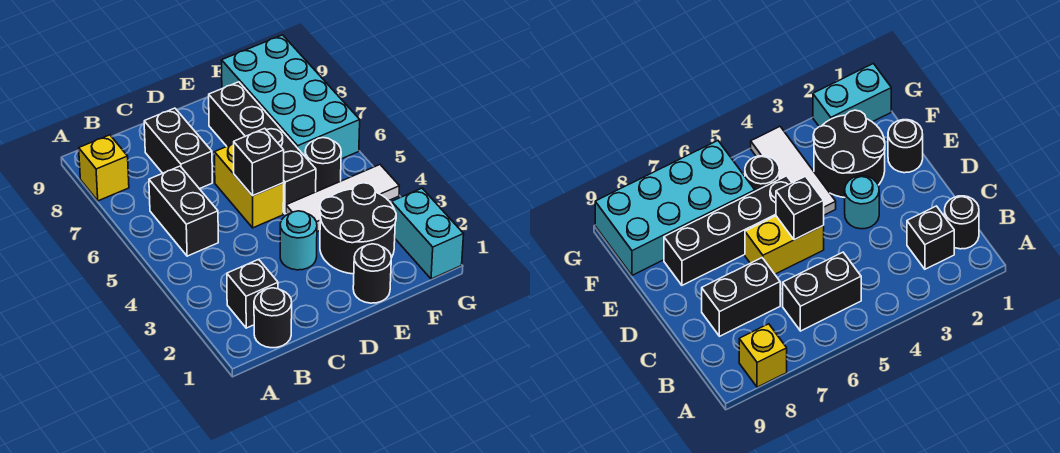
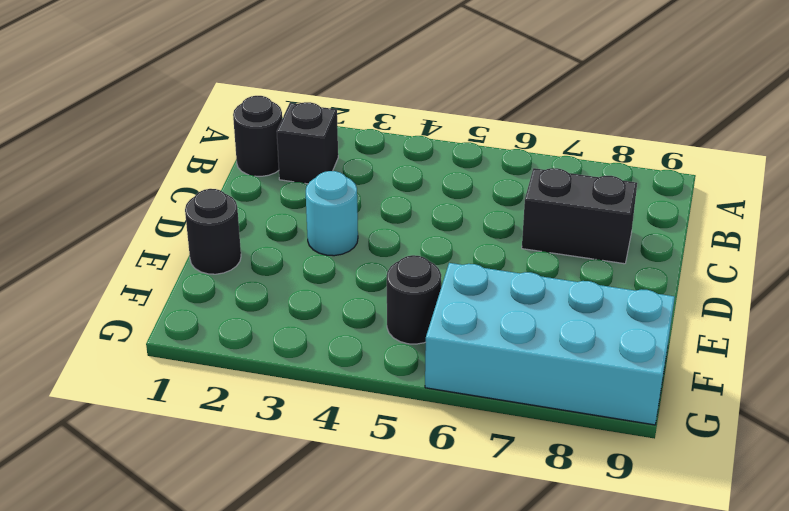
none -> yellow brick A8 level 1
none -> black brick B5:B6 level 1
none -> yellow brick D5:D6 level 1

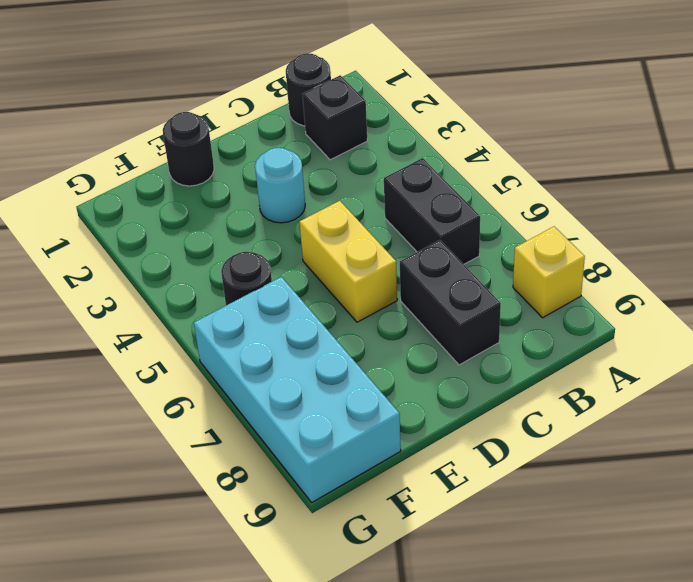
none -> black round brick E2:F3 level 1
none -> white tile E4:G4 level 1
none -> black brick E5:E8 level 1

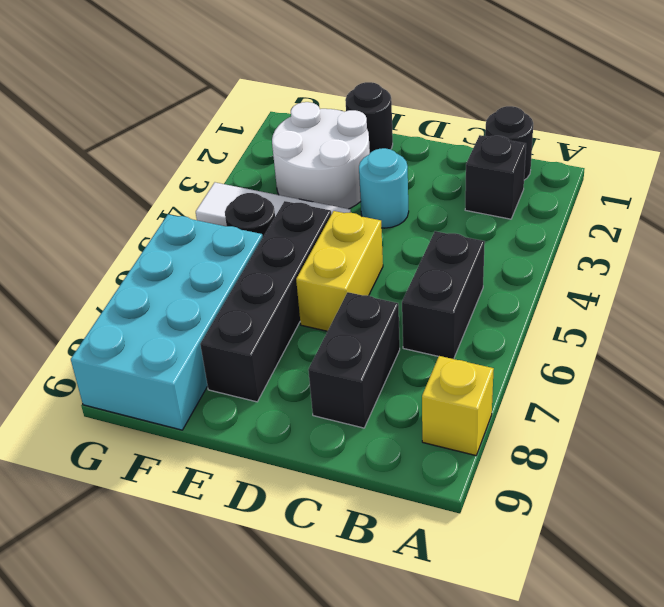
white round brick E2:F3 level 1 -> black round brick E2:F3 level 1
none -> cyan brick G1:G2 level 1
none -> black brick D5 level 2

